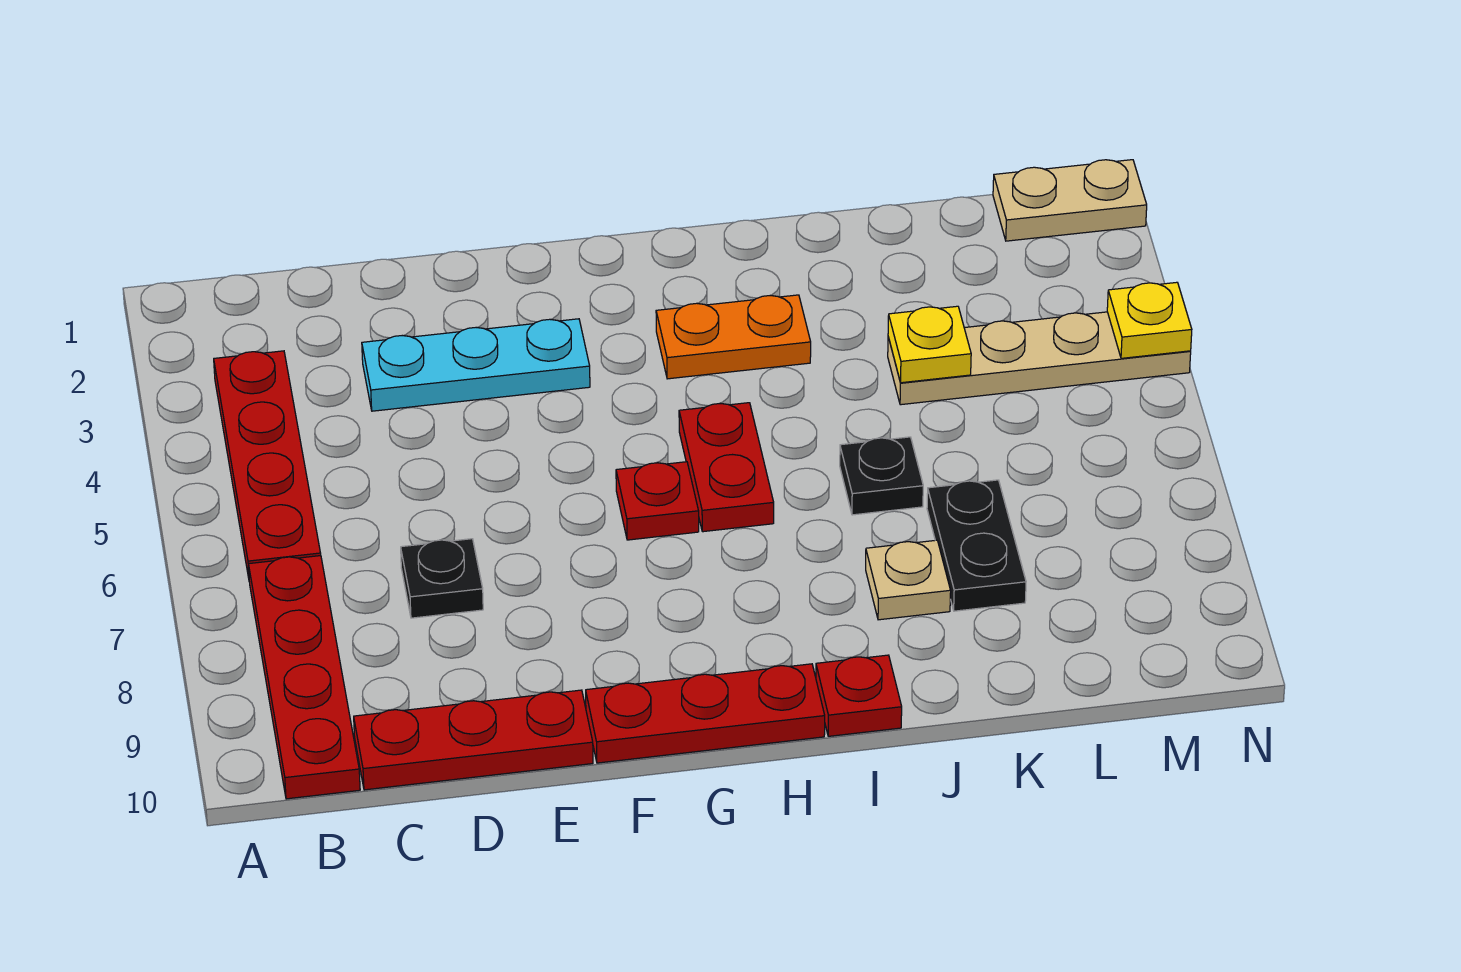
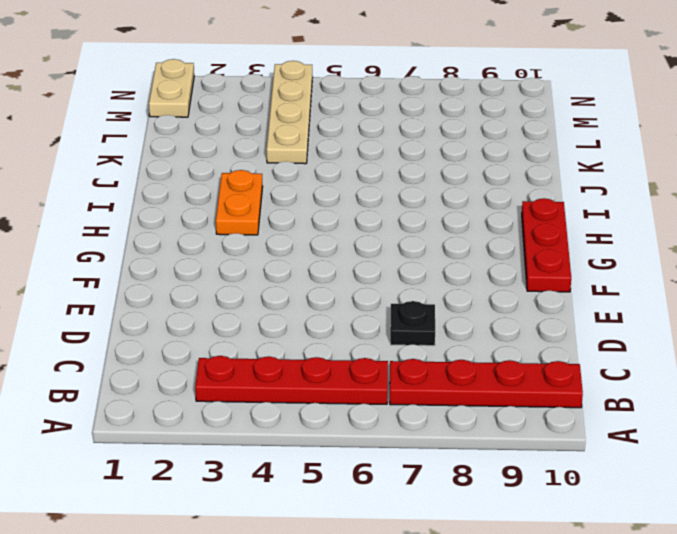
none -> red plate C10:E10 level 1
none -> cyan plate D3:F3 level 1
none -> red plate G6 level 1

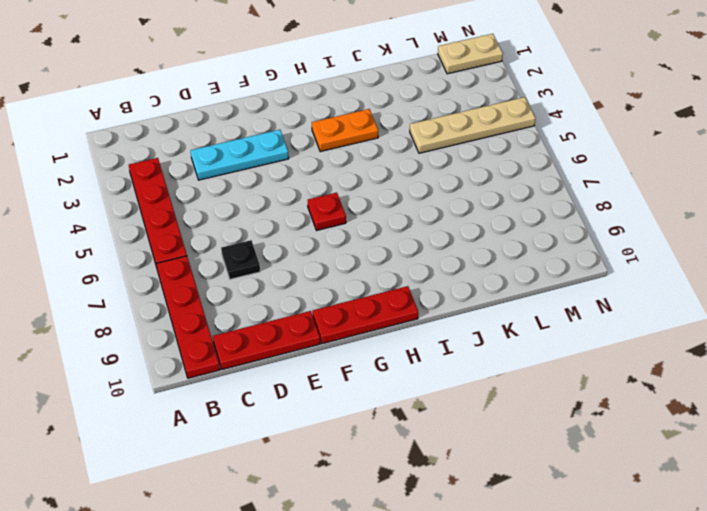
none -> red plate H5:H6 level 1
none -> red plate I10 level 1
none -> black plate J6 level 1

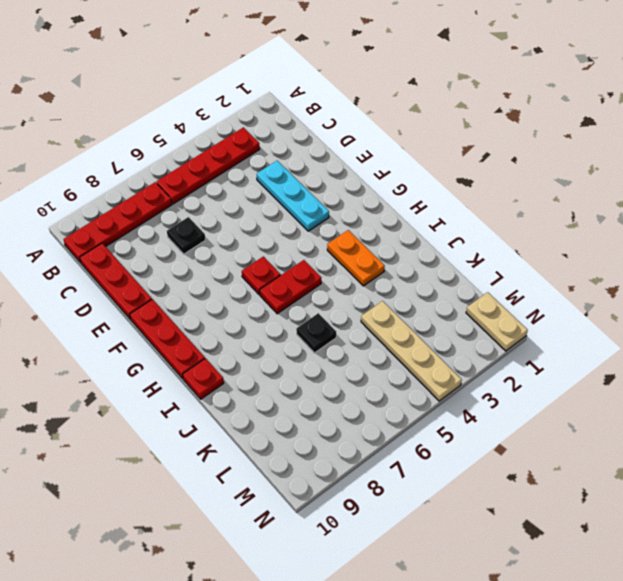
none -> tan plate J8 level 1
none -> black plate K7:K8 level 1
none -> yellow plate K4 level 2

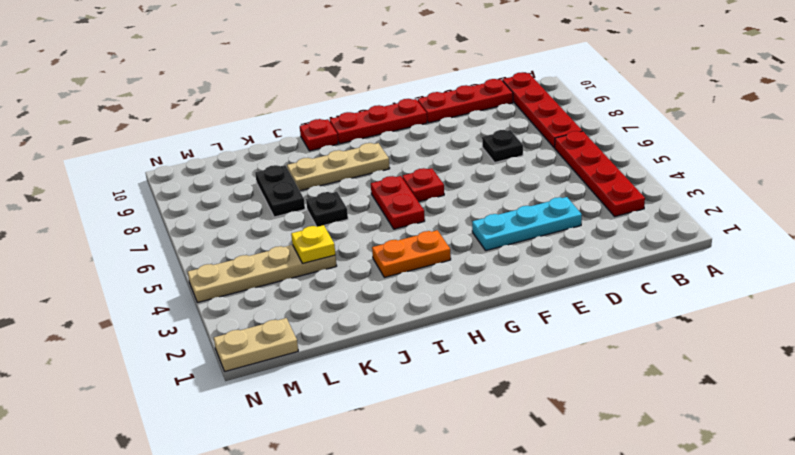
tan plate H8:J8 level 1 -> tan plate J8 level 1
none -> yellow plate N4 level 2

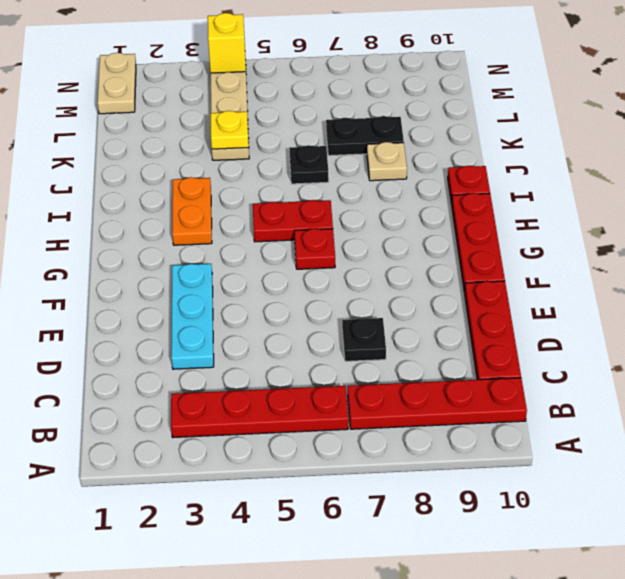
yellow brick N4 level 2 -> yellow plate N4 level 2

